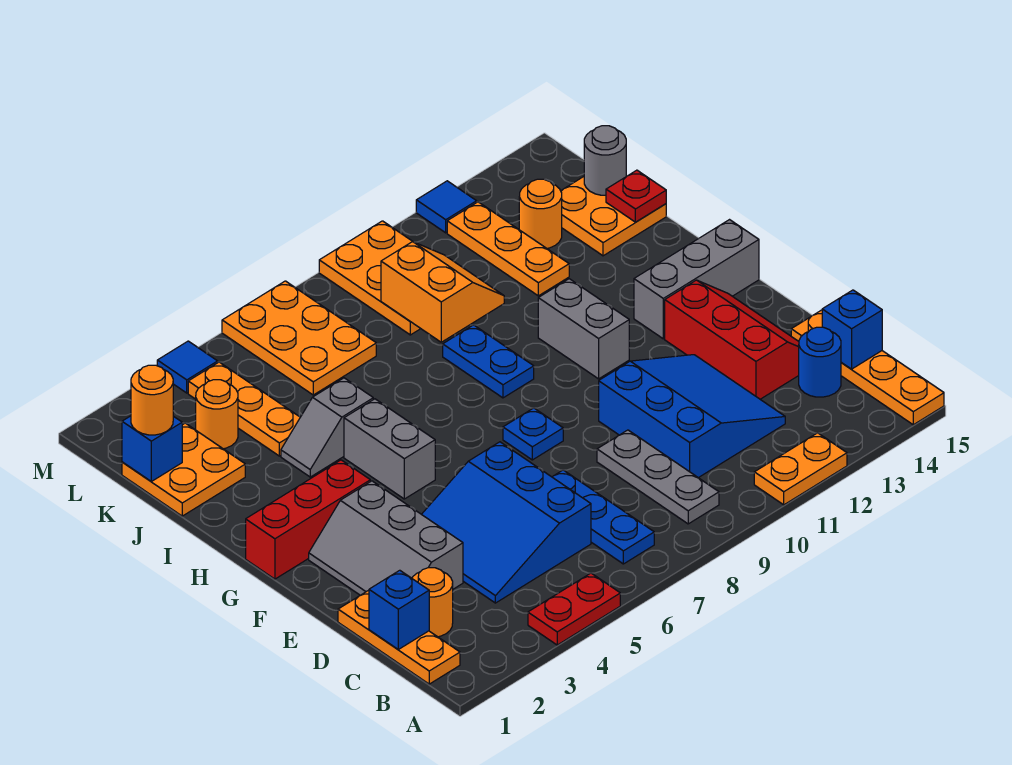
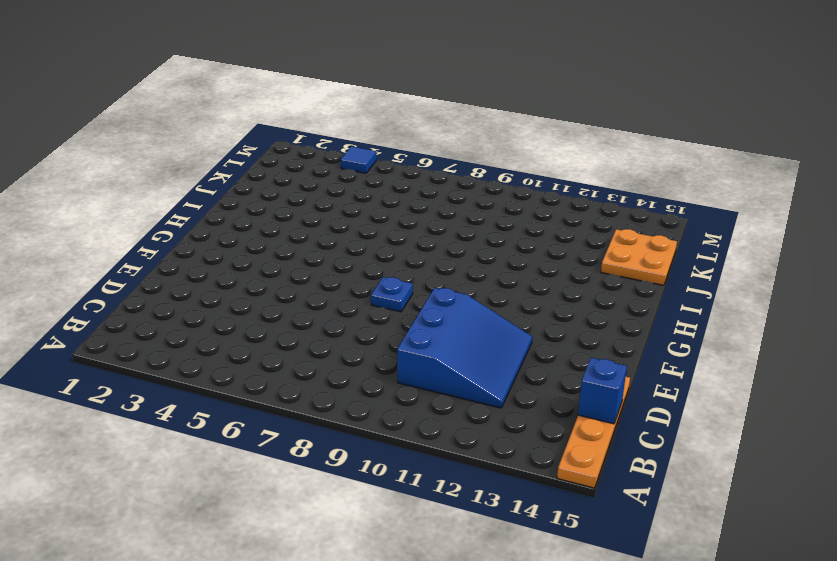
none -> red plate A4:A5 level 1
none -> orange plate A11:A12 level 1
none -> orange plate B1:D1 level 1
none -> blue plate B7:D7 level 1

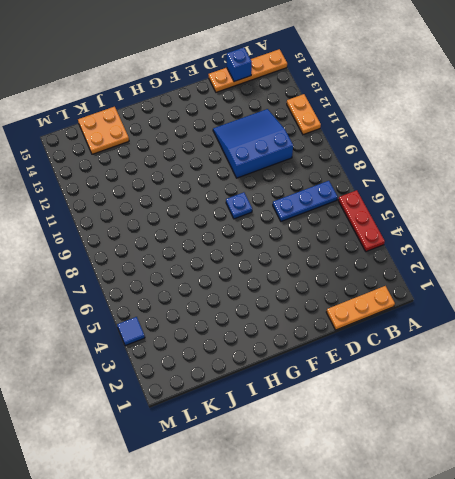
red plate A4:A6 level 1 -> red plate A4:A5 level 1
none -> grey plate B9:D9 level 1
none -> orange round brick C2 level 1
none -> blue slope C4:E6 level 1 top 6
none -> blue round brick C14 level 1

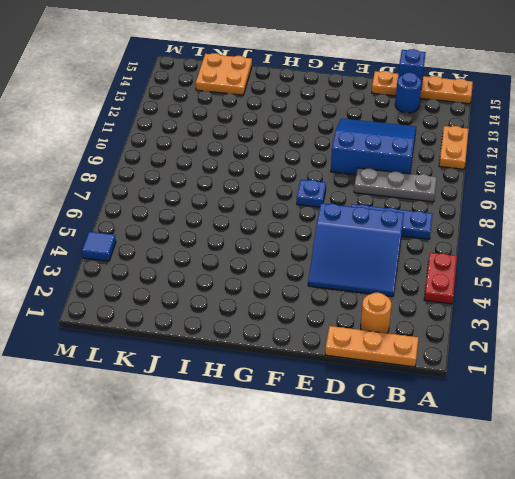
none -> grey slope D2:F3 level 1 top 3
none -> red slope D13:F14 level 1 top 13
none -> red brick G1:G3 level 1
none -> grey brick G5:H5 level 1

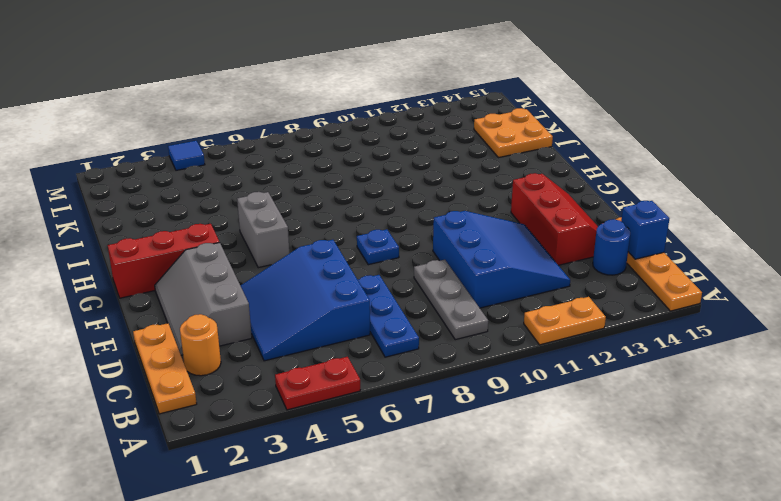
none -> grey brick G11:H11 level 1
none -> grey brick G13:G15 level 1
none -> blue plate H9:I9 level 1
none -> grey slope I4:I5 level 1 top 5

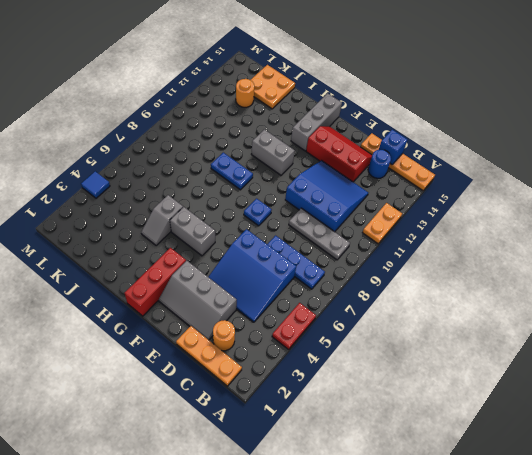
none -> orange plate J1:K2 level 1
none -> orange plate J4:L4 level 1
none -> orange plate J12:L12 level 1
none -> orange round brick K3 level 1

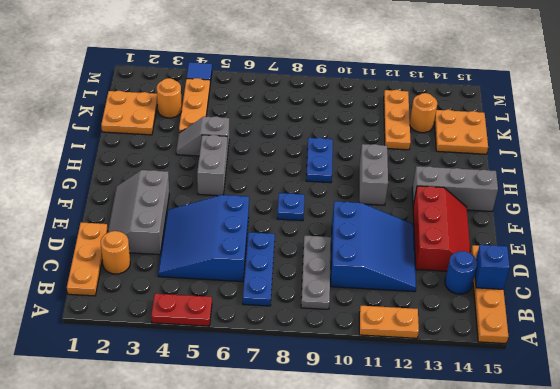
none -> red brick G1:G3 level 1
none -> orange plate K6:M7 level 1
none -> orange plate K9:M10 level 1
none -> blue tile M12 level 1

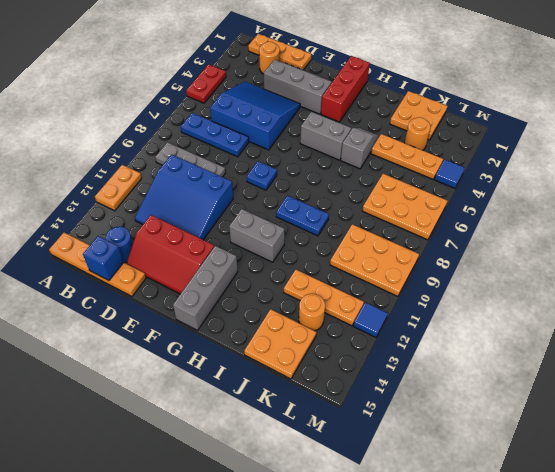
none -> blue brick C1 level 2
none -> orange slope J9:K10 level 2 top 9
none -> red plate J15 level 2
none -> blue brick K1 level 2

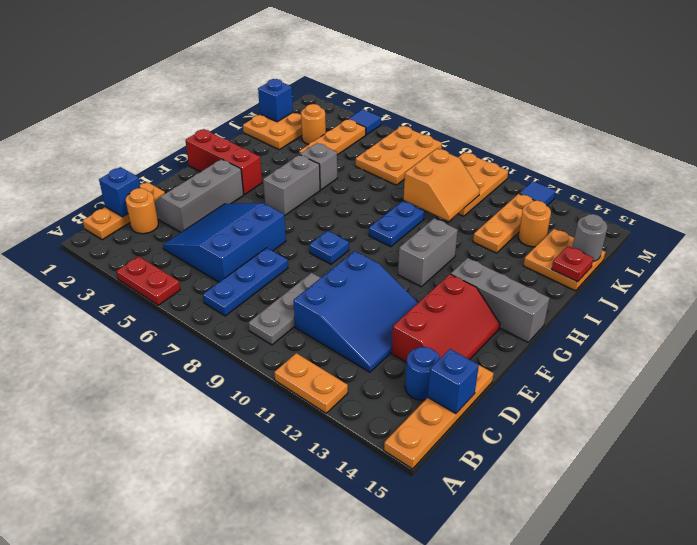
none -> orange round brick K1 level 3

